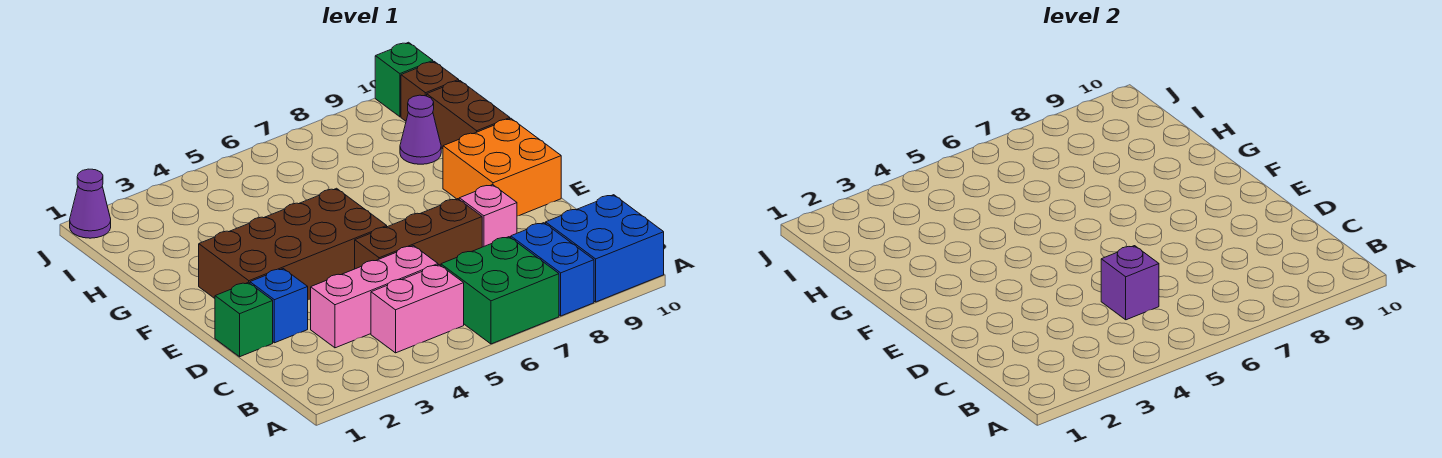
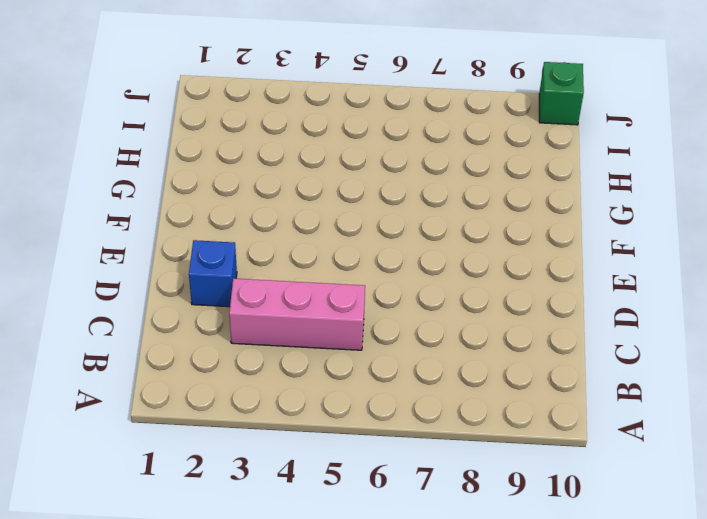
none -> green brick A6:B7 level 1
none -> blue brick A8:B8 level 1
none -> blue brick A9:B10 level 1

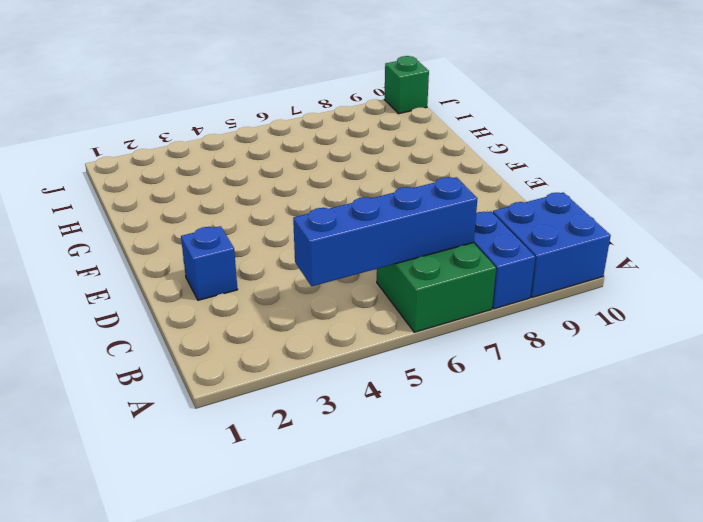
blue brick B4:B7 level 2 -> none
none -> pink brick B4:B5 level 1
none -> pink brick C3:C5 level 1
none -> green brick D1 level 1

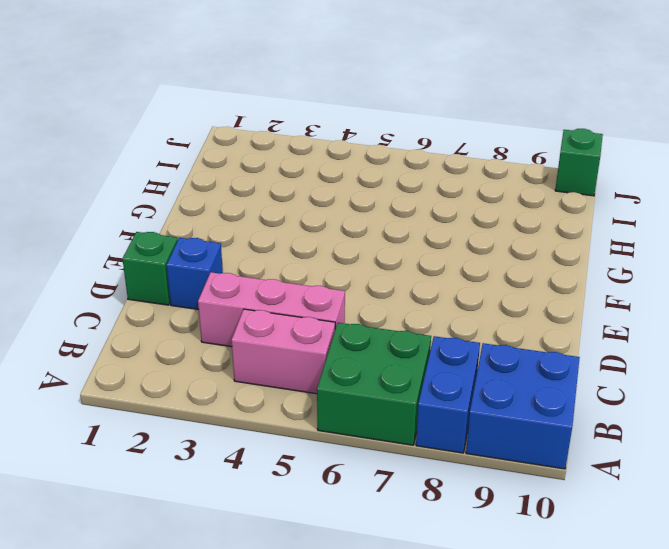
none -> brown brick D5:D7 level 1
none -> pink brick D8 level 1
none -> brown brick E2:F5 level 1

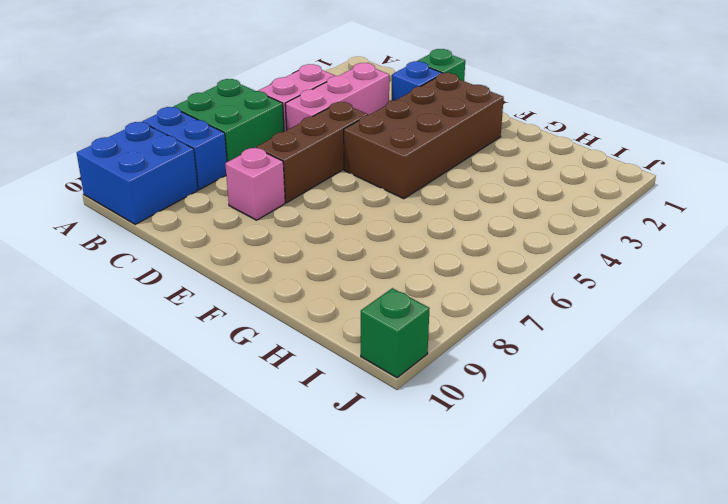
none -> orange brick E9:F10 level 1
none -> brown brick G10:H10 level 1
none -> purple cone H9 level 1

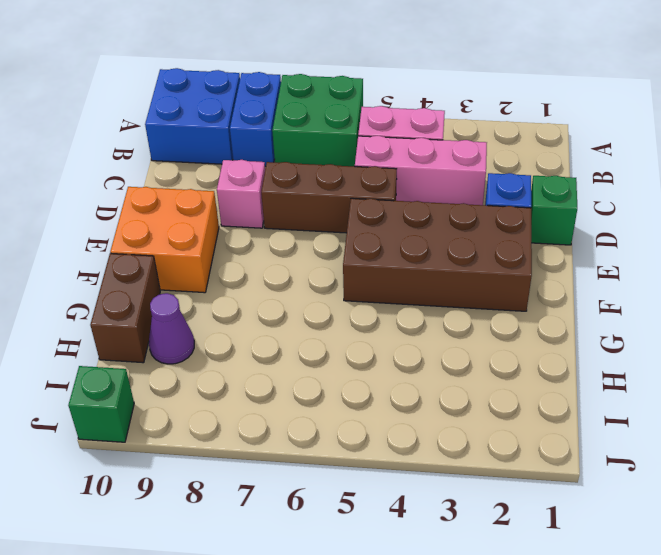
none -> brown brick I10 level 1
none -> purple cone J1 level 1
none -> purple brick C5 level 2

